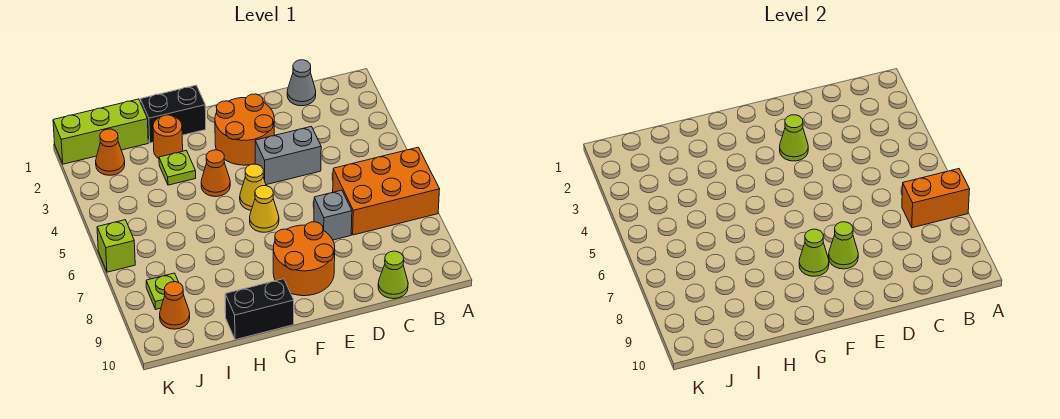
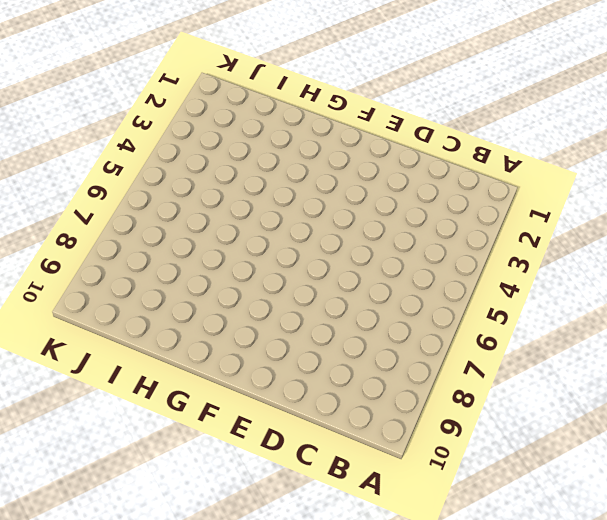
none -> orange brick A6:C7 level 1
none -> grey cone C1 level 1
none -> lime cone C10 level 1

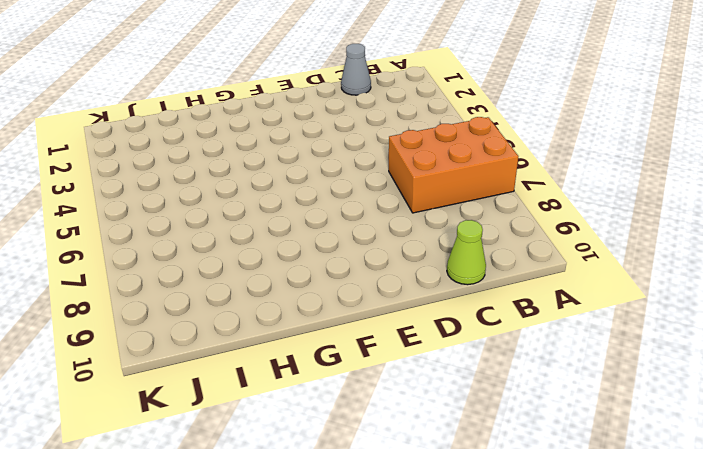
none -> grey brick D4:E4 level 1
none -> grey brick D7 level 1
none -> orange round brick E2:F3 level 1

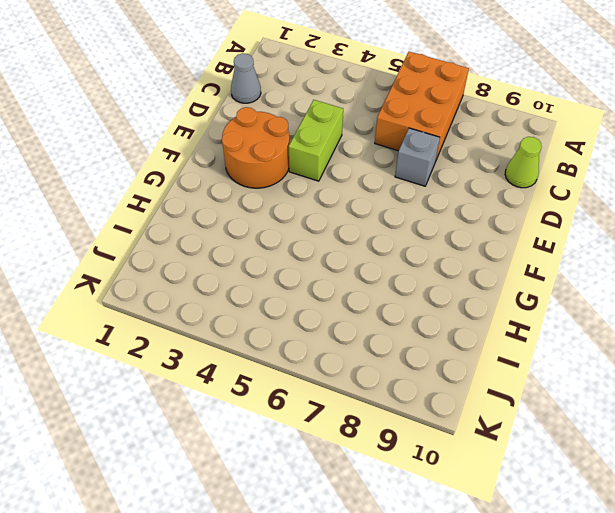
lime brick D4:E4 level 1 -> grey brick D4:E4 level 1
none -> orange round brick E8:F9 level 1
none -> yellow cone F5 level 1
none -> yellow cone F6 level 1

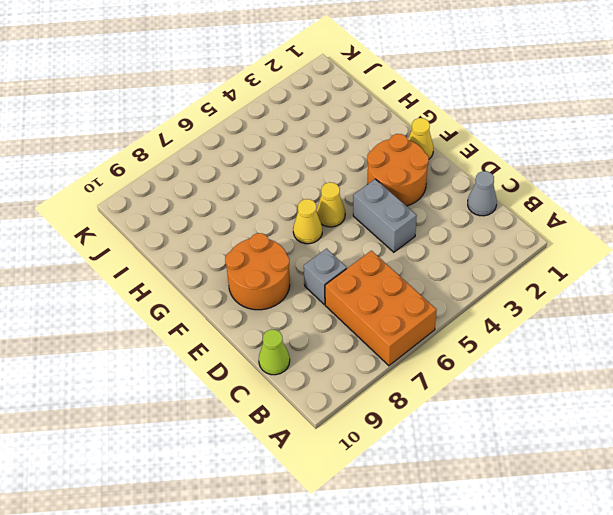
yellow cone F1 level 1 -> none
none -> black brick G1:H1 level 1
none -> orange cone G4 level 1
none -> black brick G10:H10 level 1

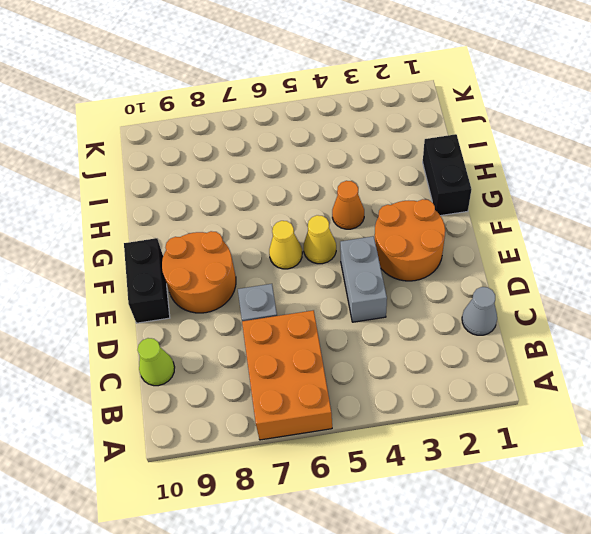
black brick E10:F10 level 1 -> black brick G10:H10 level 1
none -> orange round brick H2 level 1
none -> lime plate H3 level 1
none -> lime brick I1:K1 level 1

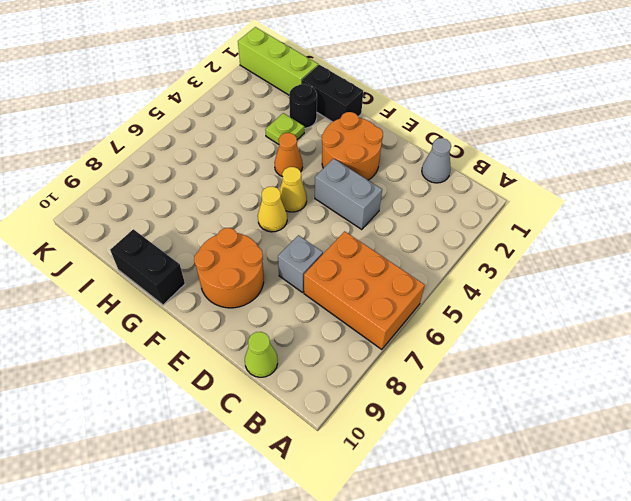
black round brick H2 level 1 -> orange round brick H2 level 1
none -> orange cone J2 level 1
none -> lime plate J8 level 1
none -> orange cone J9 level 1

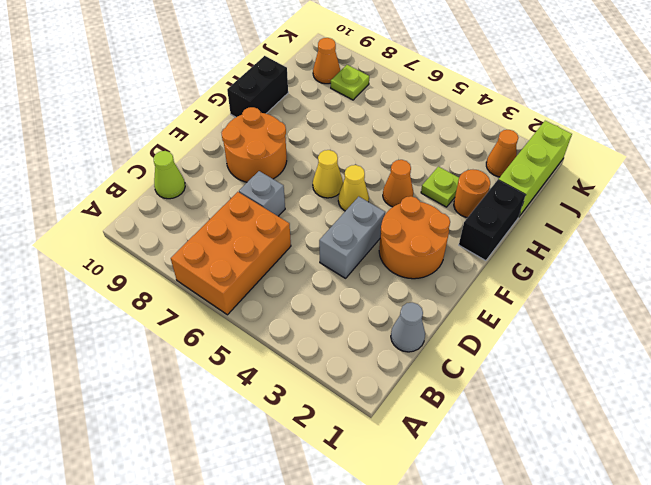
none -> lime brick K6 level 1
none -> orange brick A7:B7 level 2
none -> lime cone E3 level 2

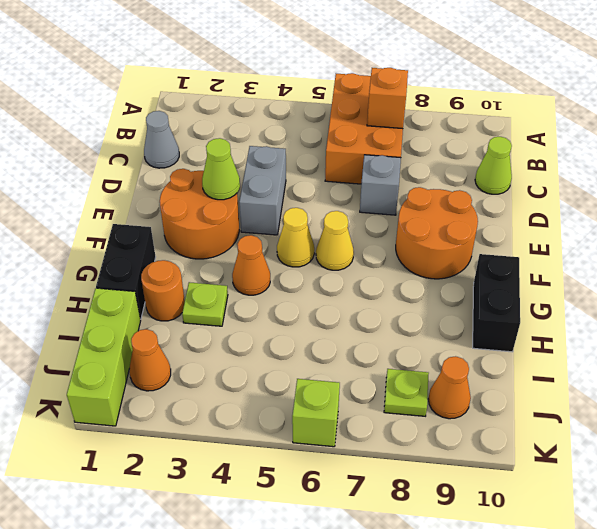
orange brick B7 level 2 -> orange brick A7:B7 level 2
none -> lime cone E8 level 2
none -> lime cone F8 level 2

